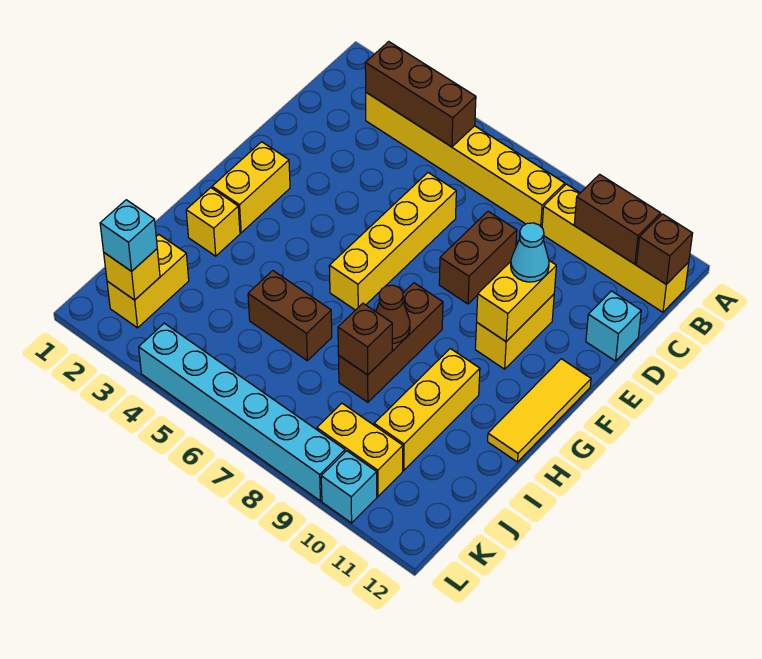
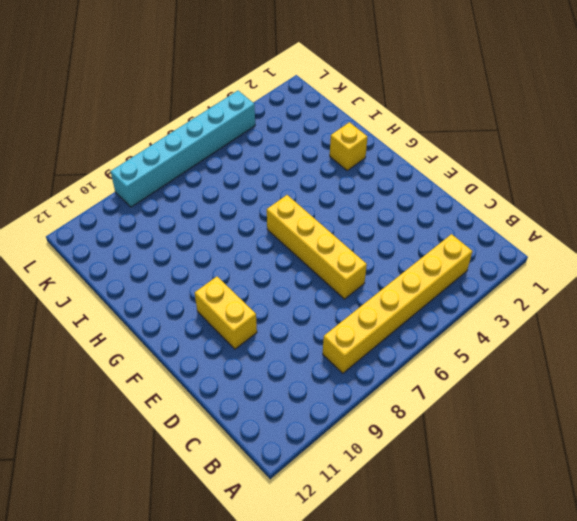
none -> yellow brick B9:B12 level 1
none -> brown brick D8:E8 level 1
none -> cyan brick D12 level 1

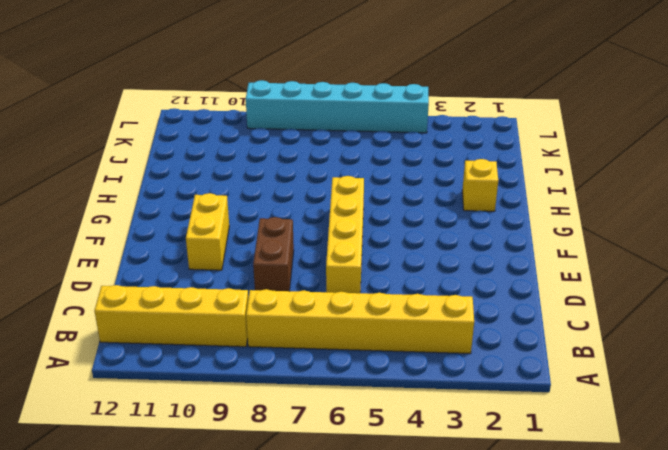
none -> cyan brick D12 level 1
none -> yellow brick F2:G2 level 1
none -> yellow tile F12:H12 level 1

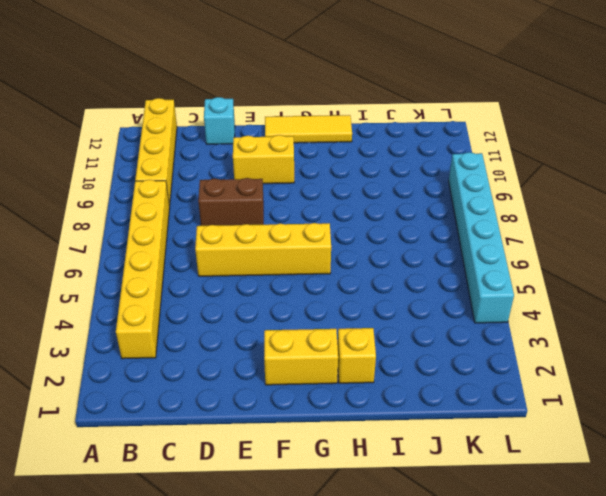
none -> brown brick G8:I8 level 1
none -> yellow brick H10:J10 level 1
none -> brown brick I5:I6 level 1

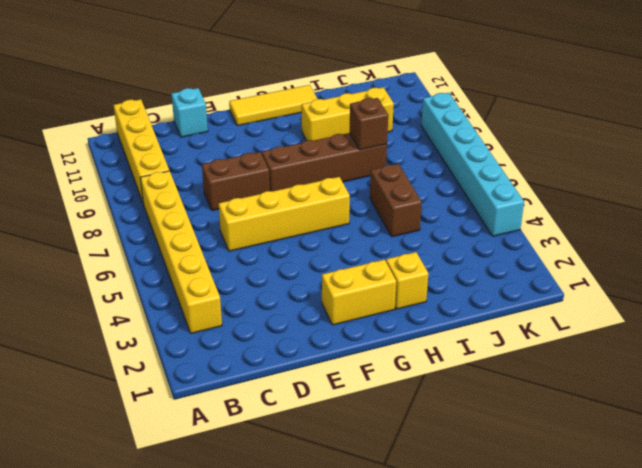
brown brick F8:I8 level 1 -> brown brick G8:I8 level 1
none -> yellow brick E10:F10 level 1
none -> yellow brick J2:K2 level 1
none -> yellow brick K9:K10 level 1

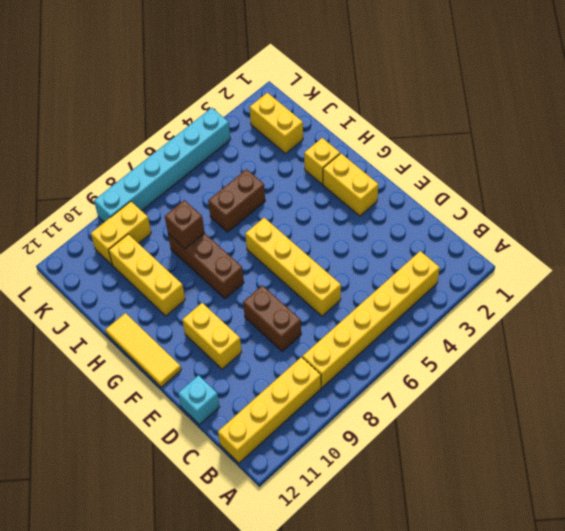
none -> cyan brick L10 level 1
none -> brown brick B3:B5 level 2
none -> brown brick B10:B11 level 2

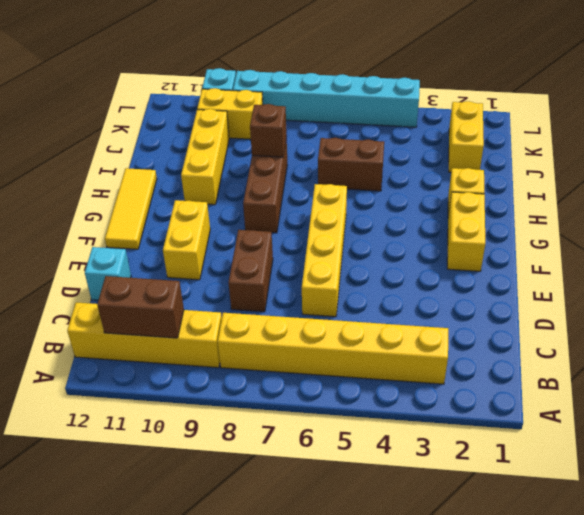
none -> brown brick B3:B5 level 2
none -> brown brick B12 level 2
none -> yellow brick E10:F10 level 2

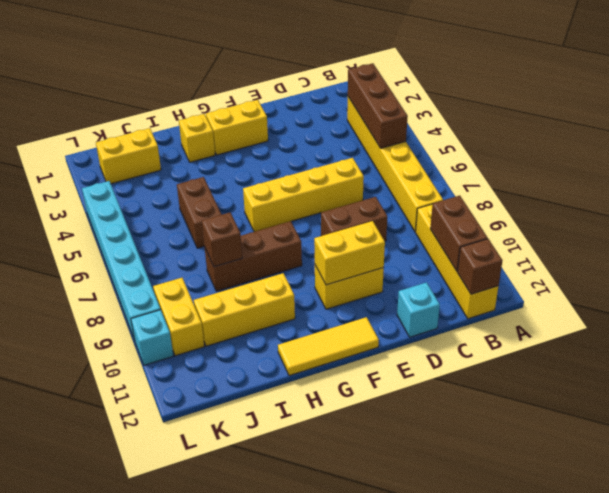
none -> brown cone H8 level 2
none -> yellow brick K2 level 2
none -> cyan cone E10 level 3

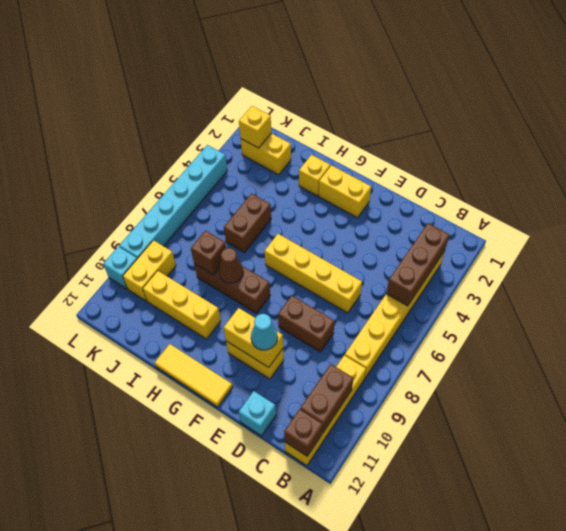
none -> cyan brick K2 level 3

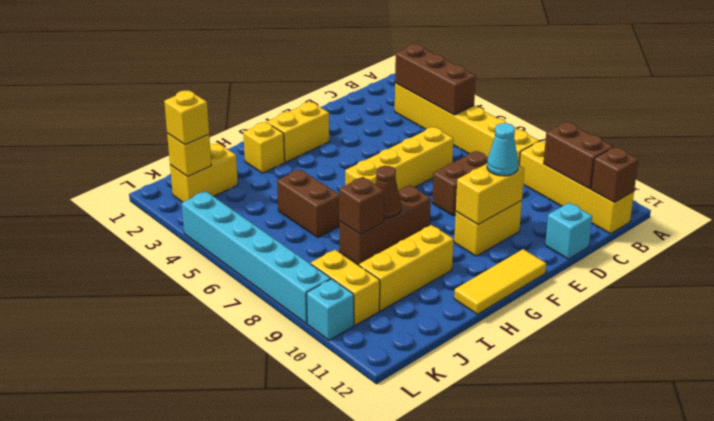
yellow brick K2 level 3 -> cyan brick K2 level 3

